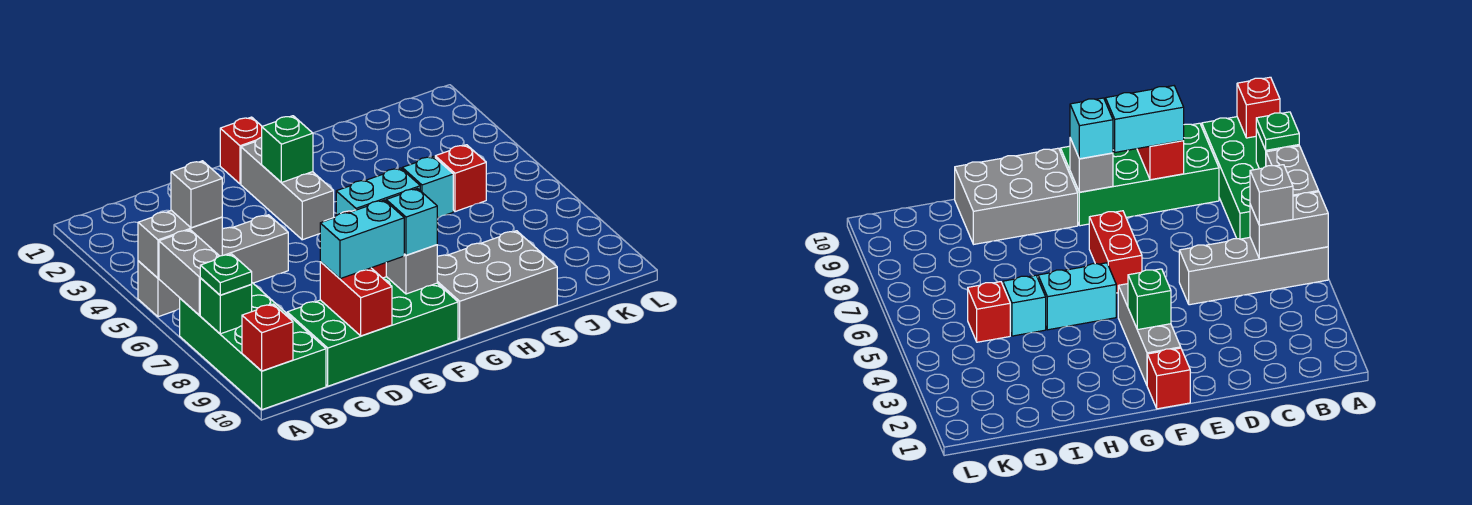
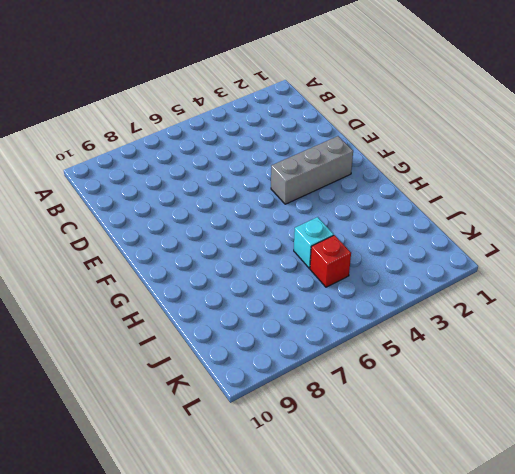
none -> grey brick A5:D5 level 1
none -> green brick A7:B10 level 1
none -> green brick C9:F10 level 1

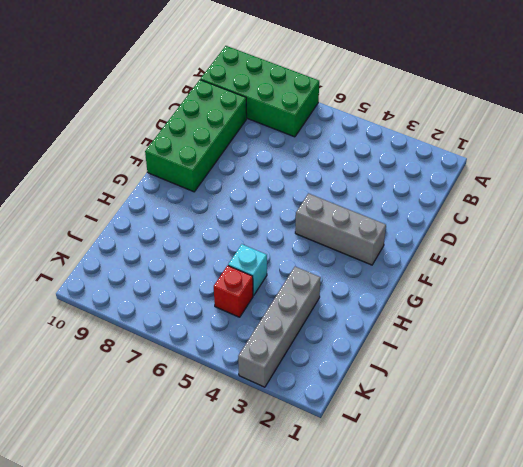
grey brick I3:L3 level 1 -> grey brick A5:D5 level 1
none -> red brick F1 level 1
none -> red brick F6:F7 level 1
none -> cyan brick G5:H5 level 1

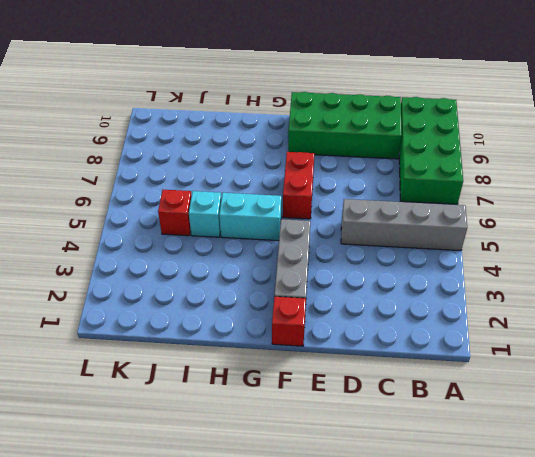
none -> grey brick G9:I10 level 1
none -> grey brick A5:B5 level 2
none -> grey brick A6:A7 level 2

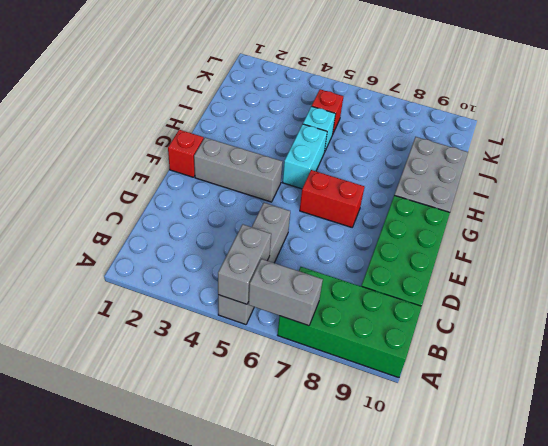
none -> green brick A8 level 2
none -> red brick A10 level 2
none -> red brick D9:D10 level 2

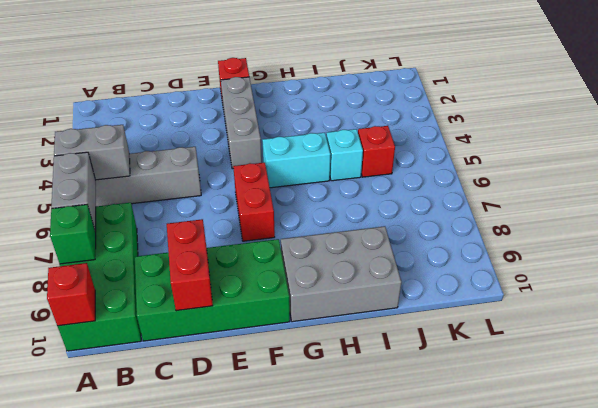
none -> green brick F3 level 2
none -> grey brick F9 level 2
none -> green plate A8 level 3

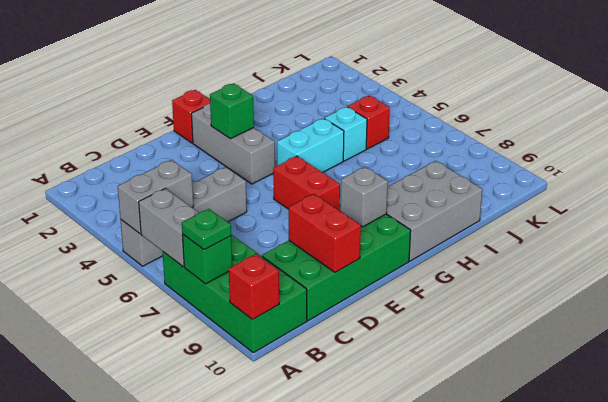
none -> grey brick B5 level 3
none -> cyan brick D9:E9 level 3
none -> cyan brick F9 level 3

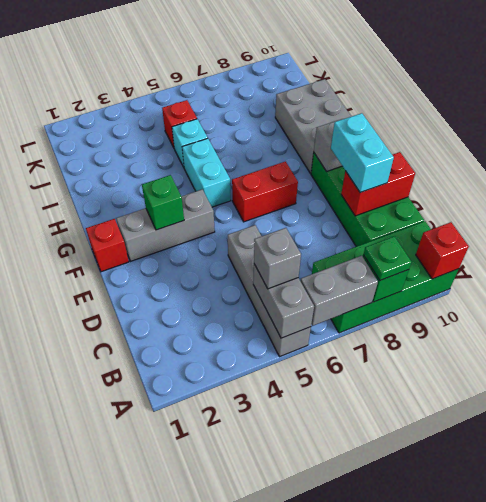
none -> cyan brick F9 level 3

